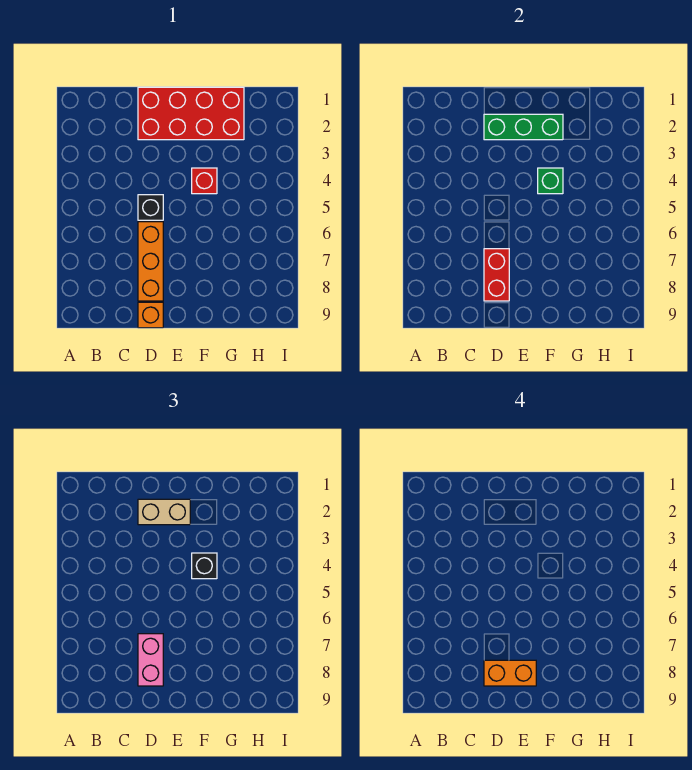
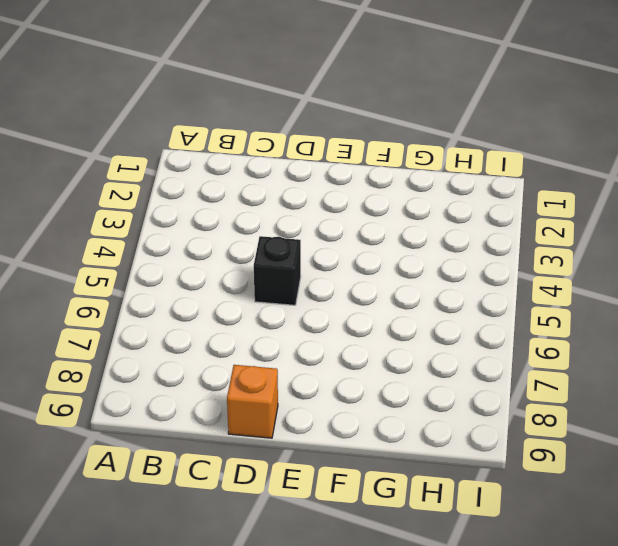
none -> red brick D1:G2 level 1
none -> orange brick D6:D8 level 1
none -> red brick F4 level 1

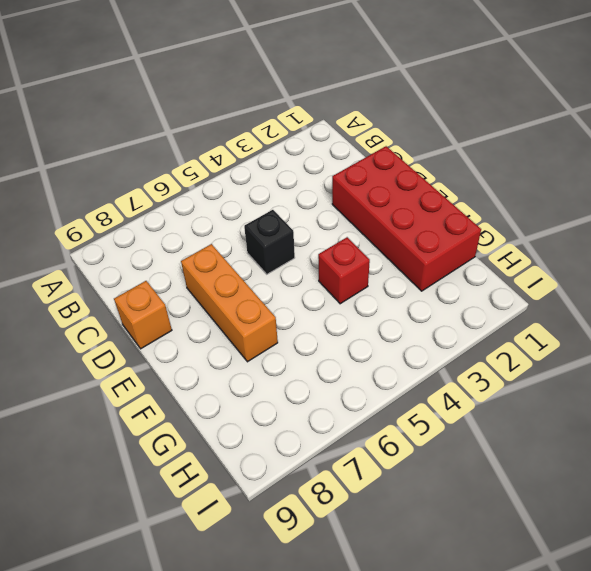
orange brick D7:F7 level 1 -> orange brick D6:D8 level 1
none -> green brick D2:F2 level 2
none -> red brick D7:D8 level 2
none -> green brick F4 level 2

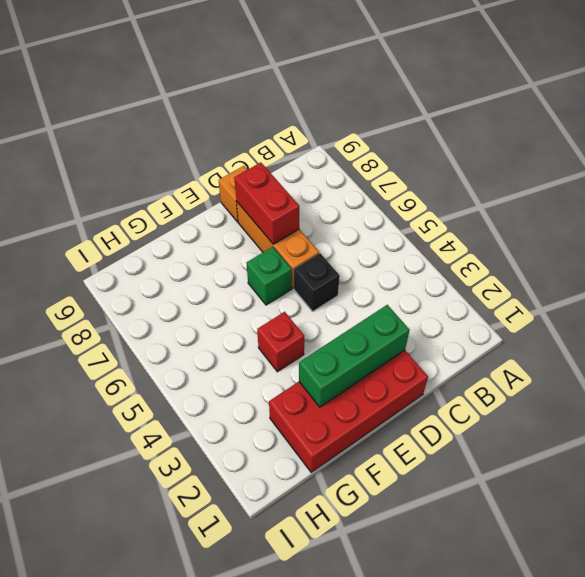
green brick E6 level 1 -> green brick F4 level 2
none -> tan brick D2:E2 level 3
none -> pink brick D7:D8 level 3
none -> black brick F4 level 3

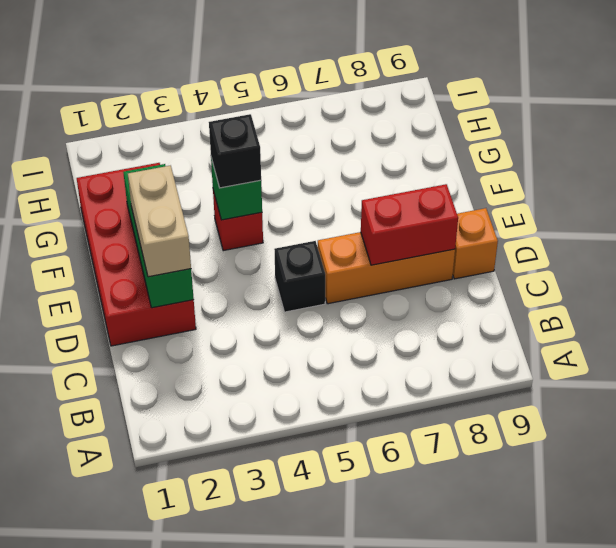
none -> pink brick D7:D8 level 3
none -> orange brick D8:E8 level 4

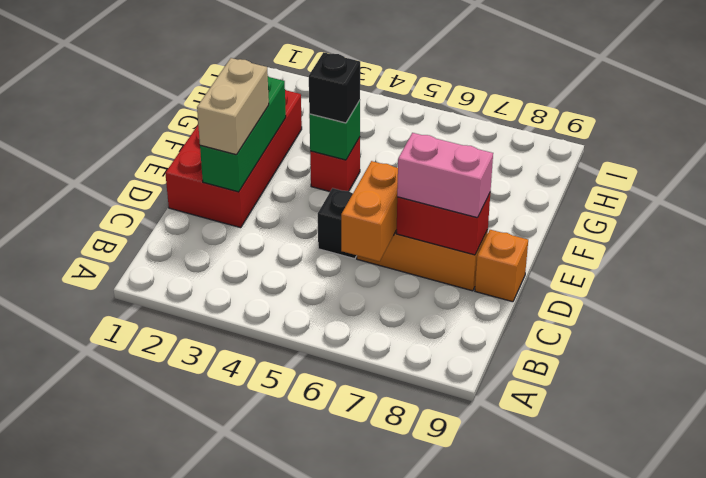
orange brick C6:D6 level 2 -> orange brick D8:E8 level 4

